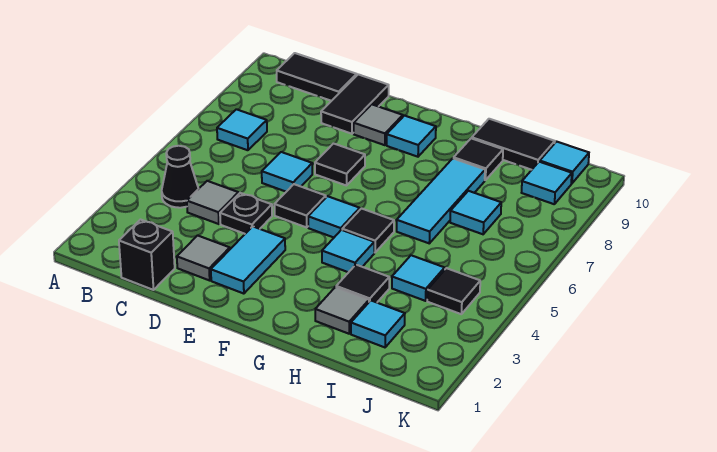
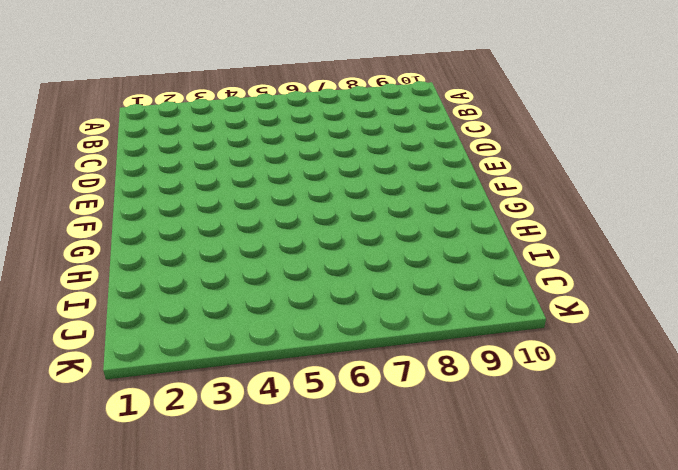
none -> black cone B4 level 1
none -> cyan tile B7 level 1
none -> black tile B10:C10 level 1

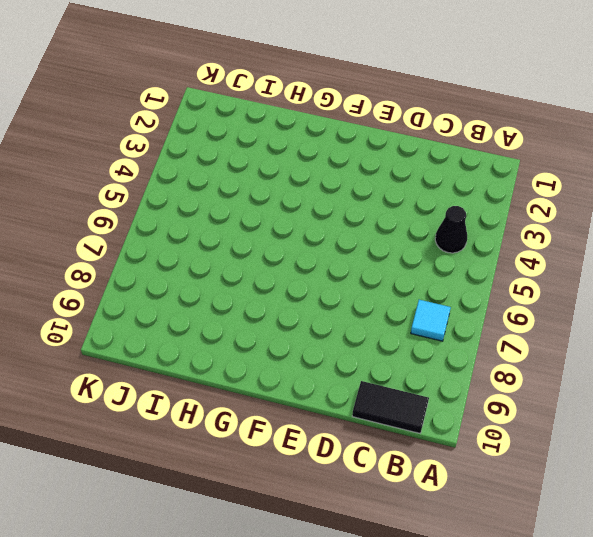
none -> black brick C1 level 1
none -> grey tile C4 level 1
none -> grey tile D2 level 1

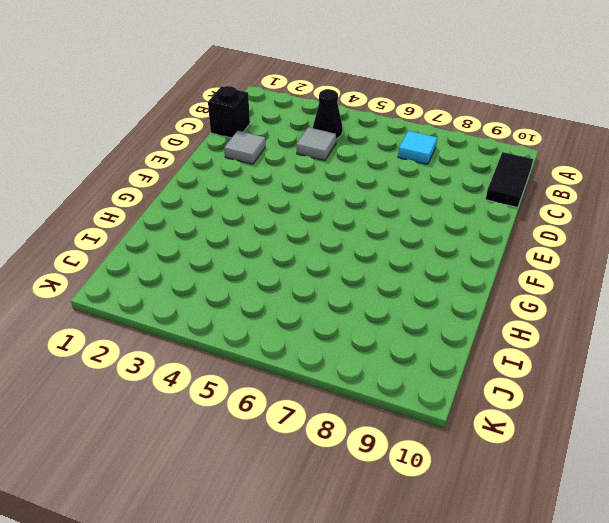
none -> black plate D4 level 1
none -> cyan tile D6 level 1
none -> black tile D9:D10 level 1

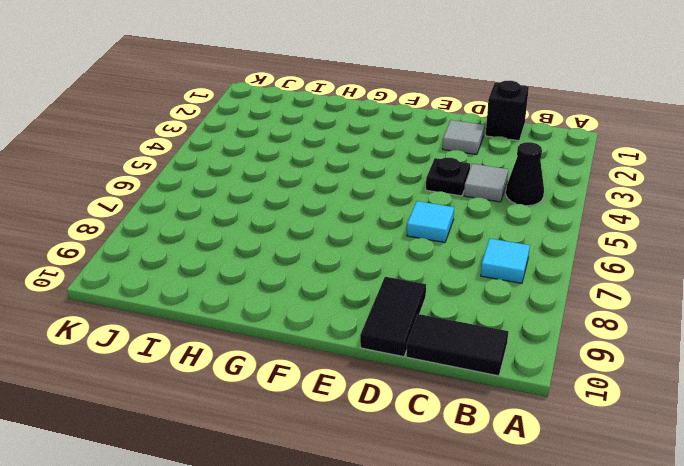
none -> cyan tile E2:E3 level 1
none -> black tile E5 level 1
none -> black tile E7 level 1

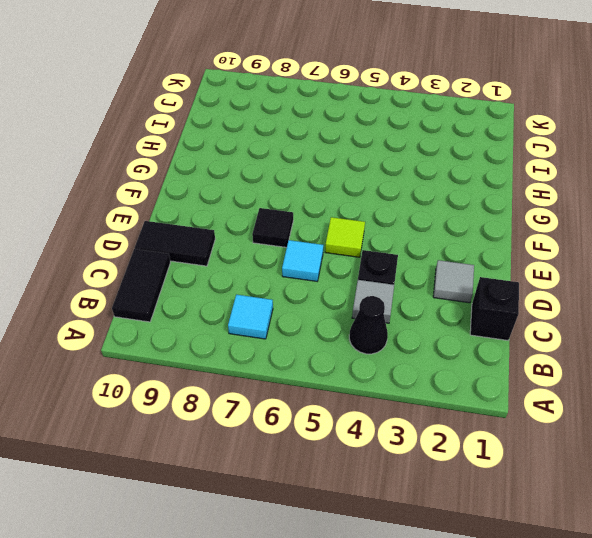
lime tile E5 level 1 -> black tile E5 level 1
none -> cyan tile E2:E3 level 1
none -> grey tile E9 level 1
none -> cyan tile F5 level 1

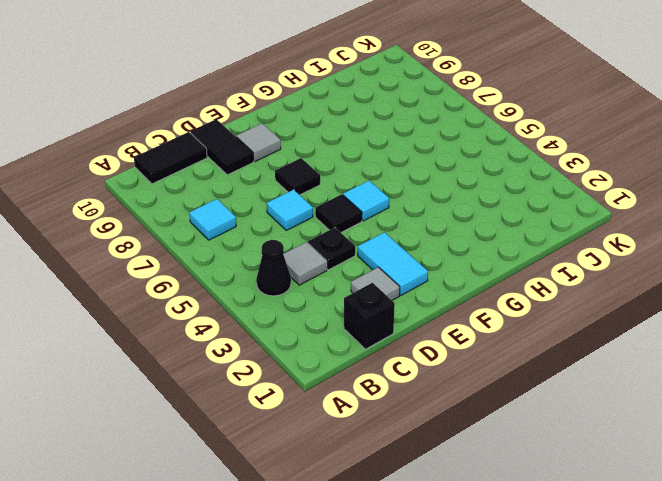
none -> cyan tile F9 level 1
none -> cyan tile G4 level 1
none -> black tile G5 level 1

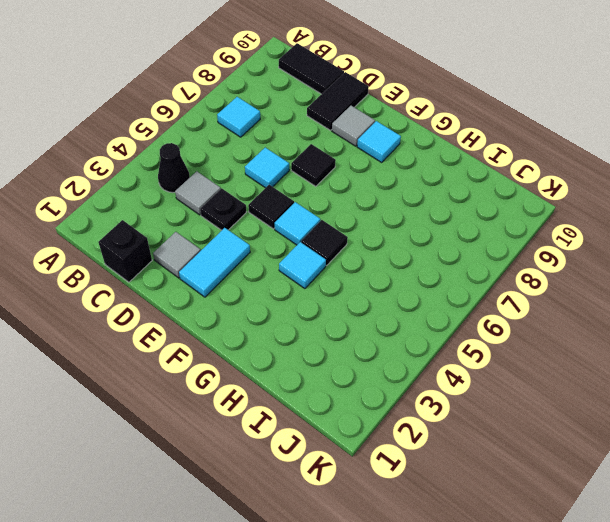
none -> grey tile H2 level 1
none -> black tile H3 level 1
none -> cyan tile H6:H8 level 1

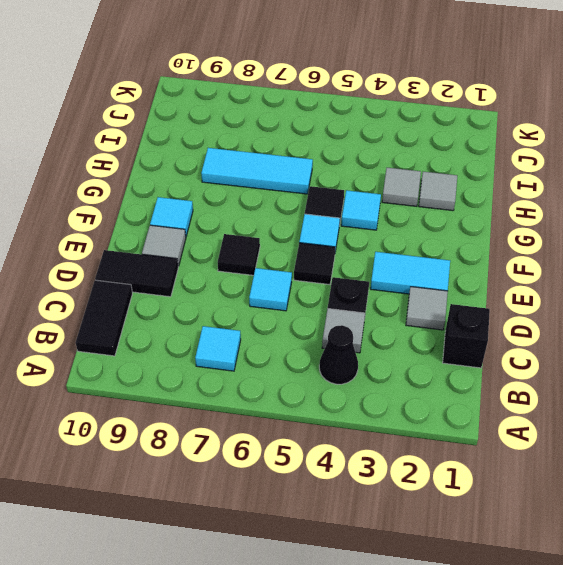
grey tile H3 level 1 -> black tile H3 level 1
none -> black tile H9 level 1
none -> black tile H10:I10 level 1
none -> cyan tile I2 level 1

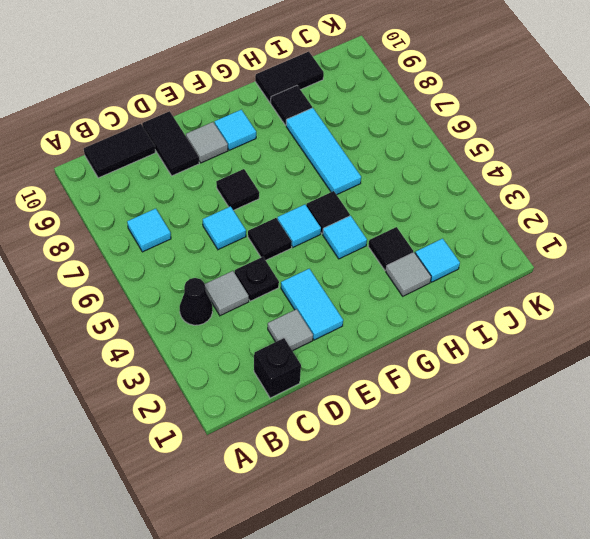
none -> cyan tile I4 level 1
none -> cyan tile I7 level 1
none -> black tile J4 level 1

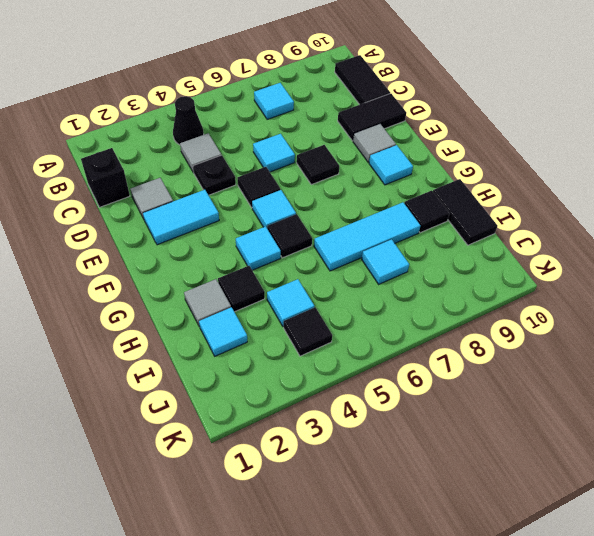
none -> cyan tile J9 level 1
none -> cyan tile J10 level 1

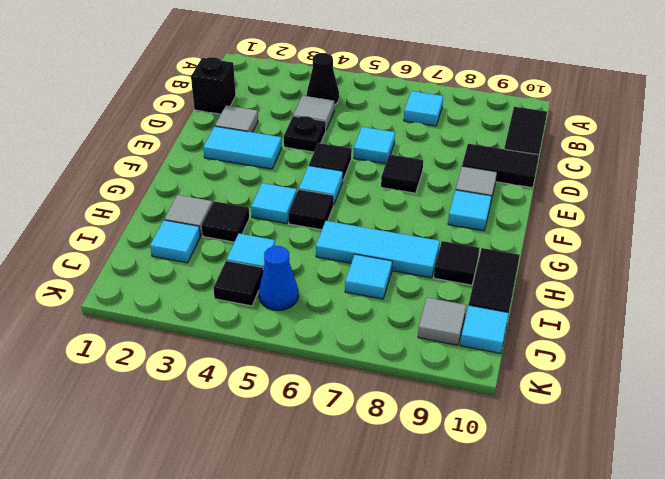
blue cone J5 level 1 -> none
grey tile J9 level 1 -> cyan tile J9 level 1

